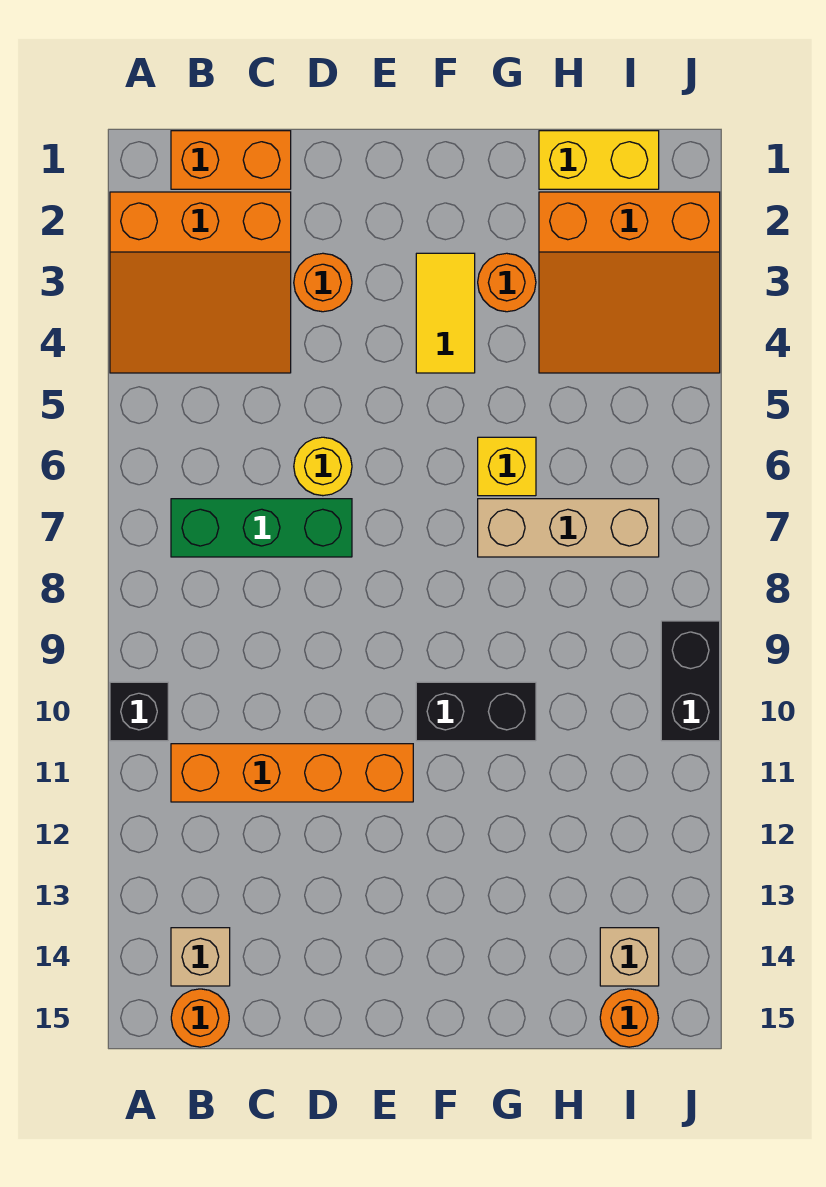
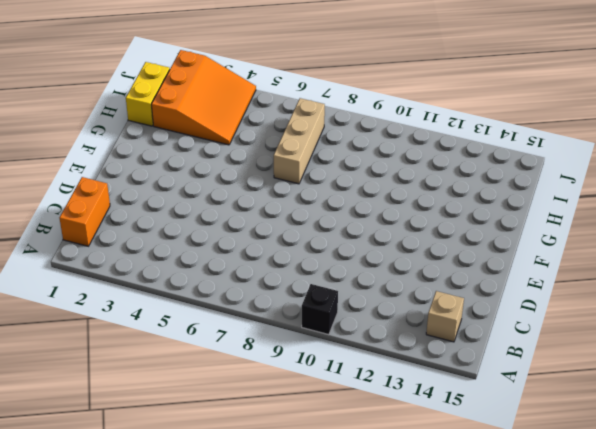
none -> orange slope A2:C4 level 1 top 2
none -> green brick B7:D7 level 1
none -> orange brick B11:E11 level 1

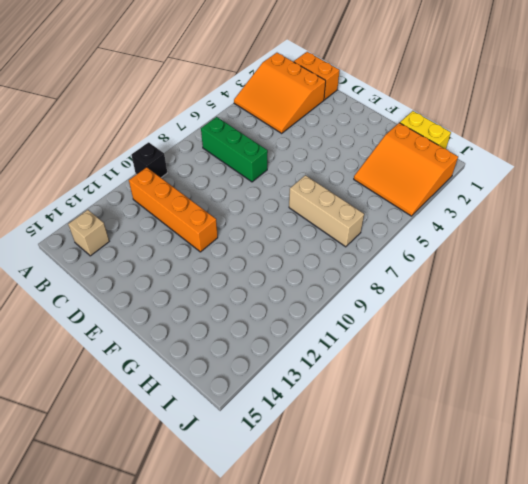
none -> orange round brick B15 level 1
none -> orange round brick D3 level 1
none -> yellow round brick D6 level 1

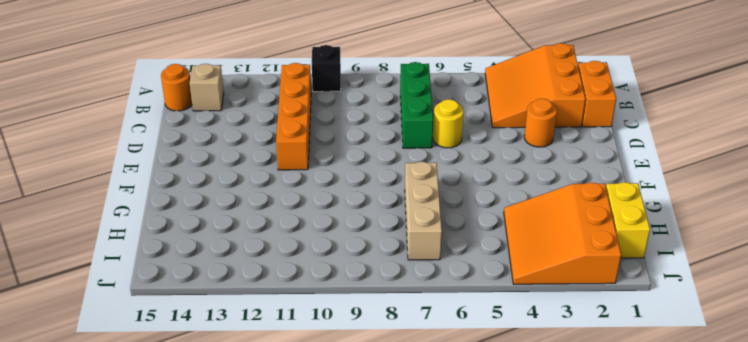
none -> yellow tile F3:F4 level 1
none -> black brick F10:G10 level 1
none -> orange round brick G3 level 1

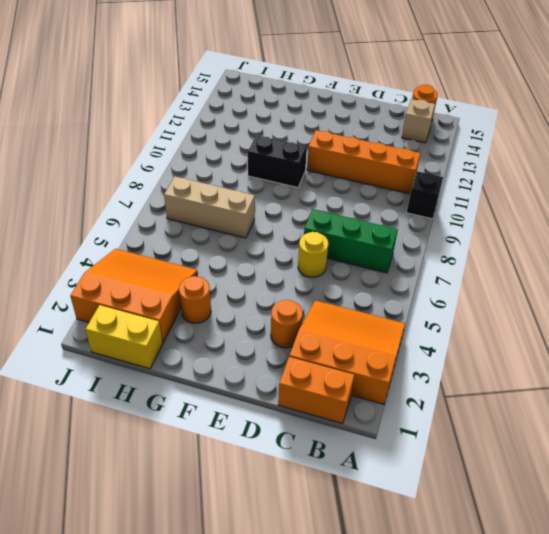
none -> yellow tile F3:F4 level 1
none -> yellow brick G6 level 1
none -> tan brick I14 level 1

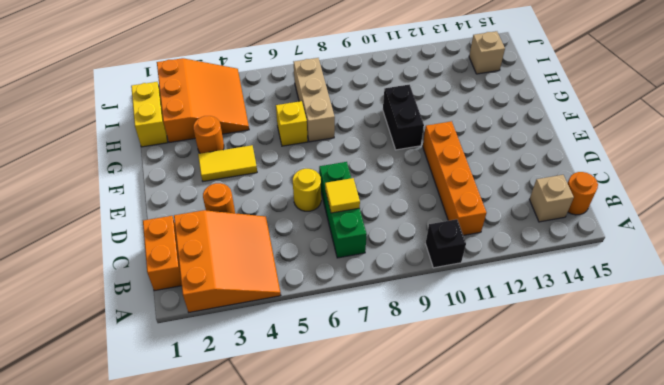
yellow tile C7 level 2 -> none
none -> orange round brick I15 level 1
none -> black brick J9:J10 level 1

